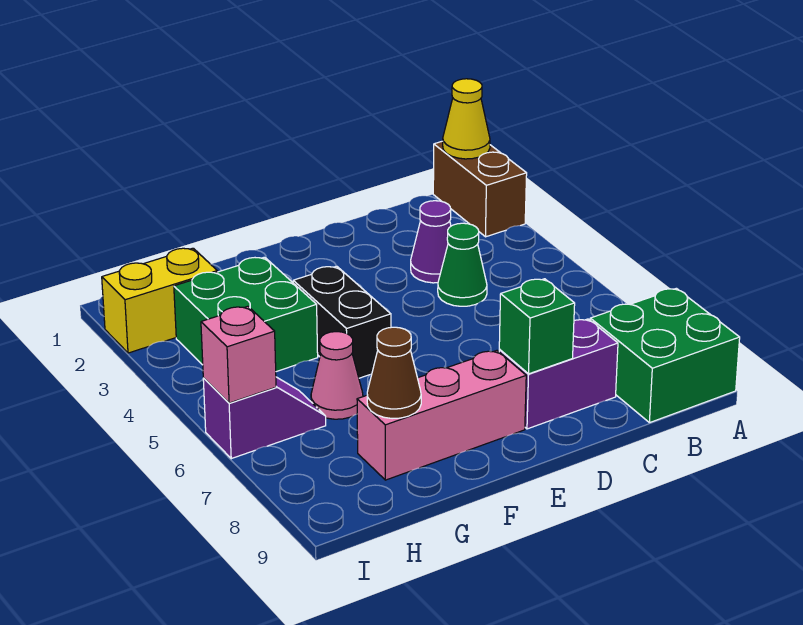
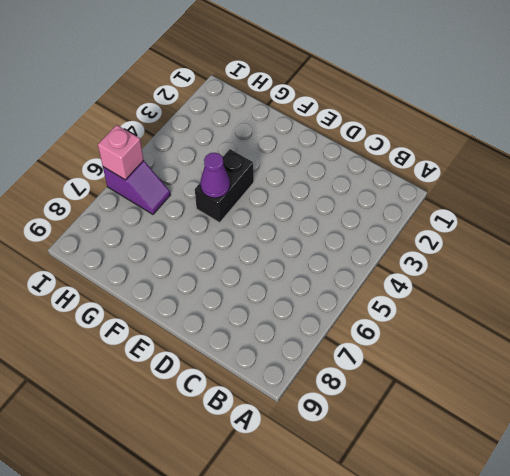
purple cone F5 level 2 -> purple cone C3 level 1
none -> brown brick A1:A2 level 1
none -> green brick A8:B9 level 1
none -> green cone C4 level 1

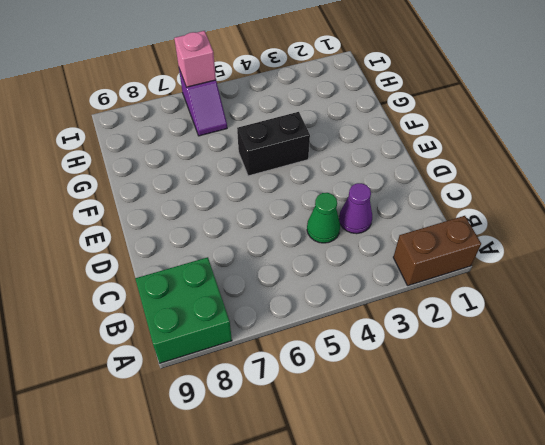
none -> purple brick C8:D8 level 1
none -> pink brick E8:G8 level 1
none -> green brick G3:H4 level 1

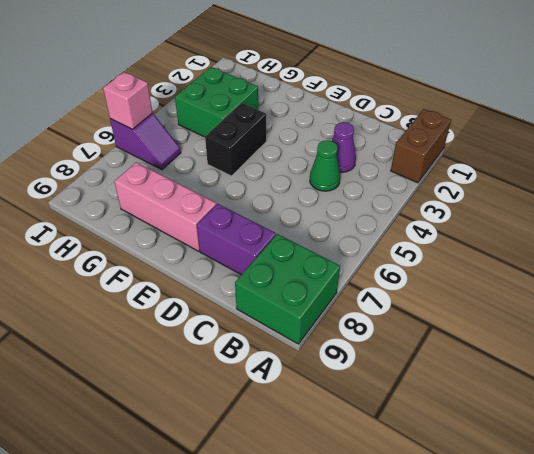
none -> pink cone G6 level 1
none -> yellow brick H2:I2 level 1
none -> yellow cone A1 level 2

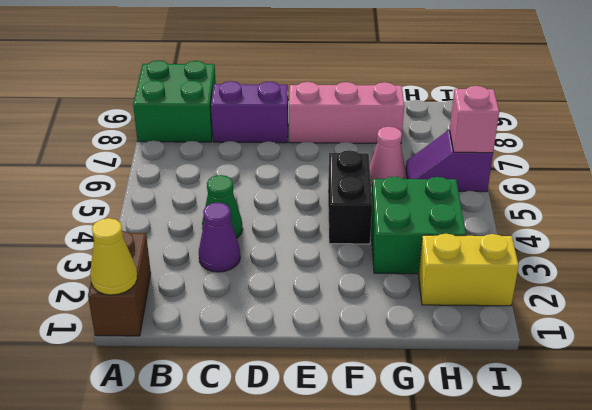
none -> green brick D8 level 2
none -> brown cone G8 level 2

